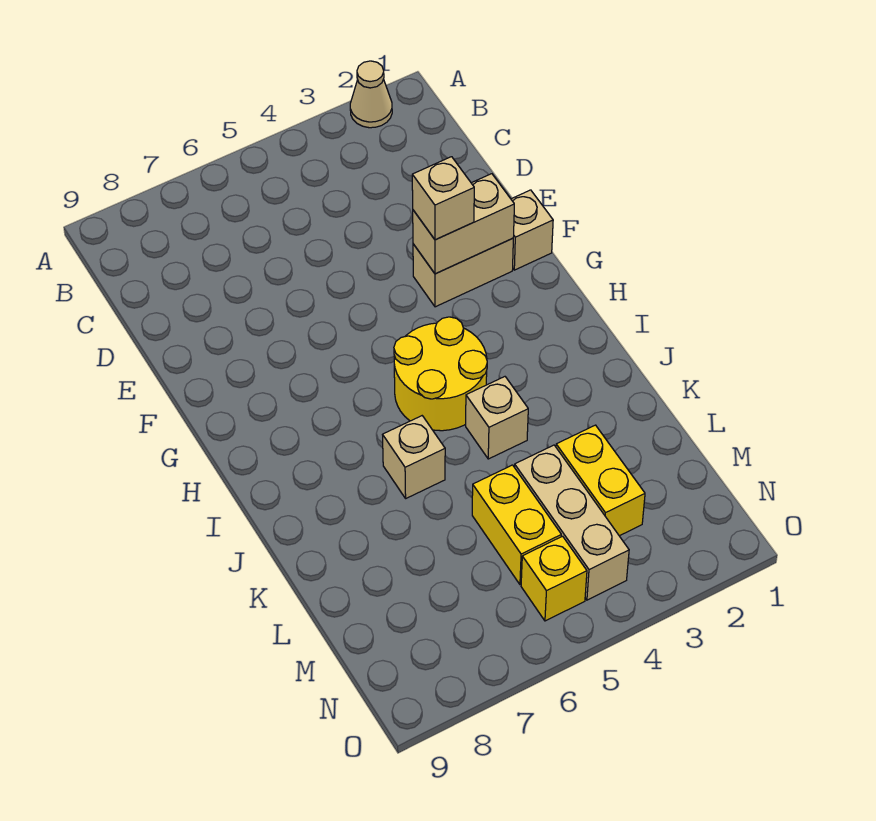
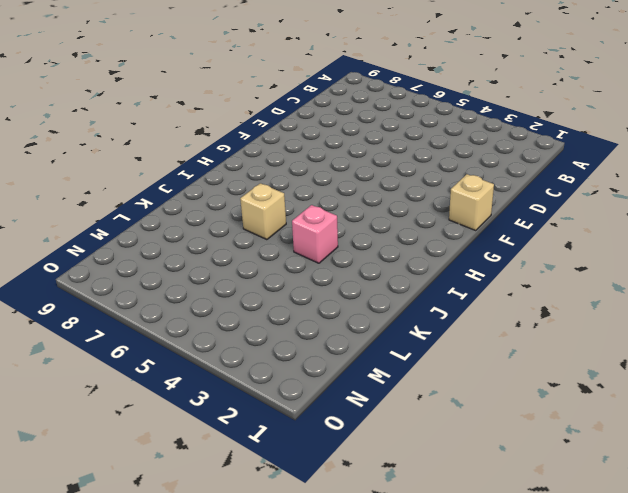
pink brick J4 level 1 -> tan brick J4 level 1
none -> tan cone A2 level 1
none -> tan brick F2:F3 level 1
none -> yellow round brick H4:I5 level 1

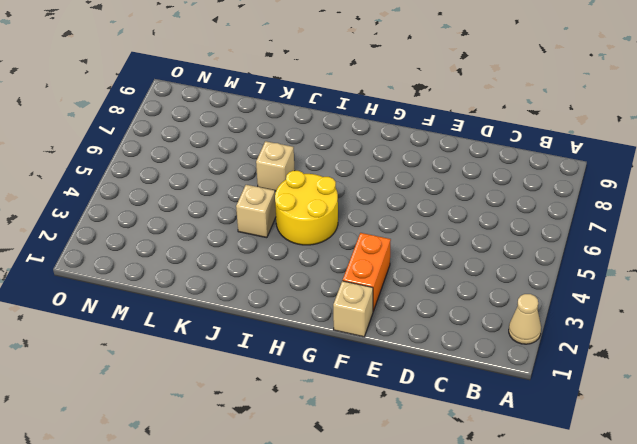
orange brick F2:F3 level 1 -> tan brick F2:F3 level 1
none -> yellow brick L3:M3 level 1
none -> tan brick L4:N4 level 1
none -> yellow brick L5:M5 level 1

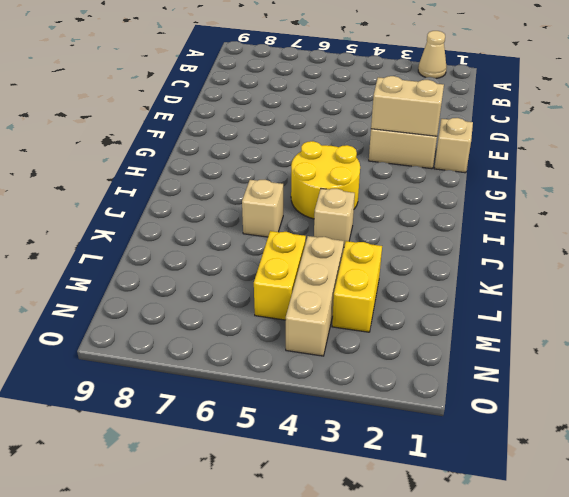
none -> yellow brick N5 level 1
none -> tan brick F3 level 3

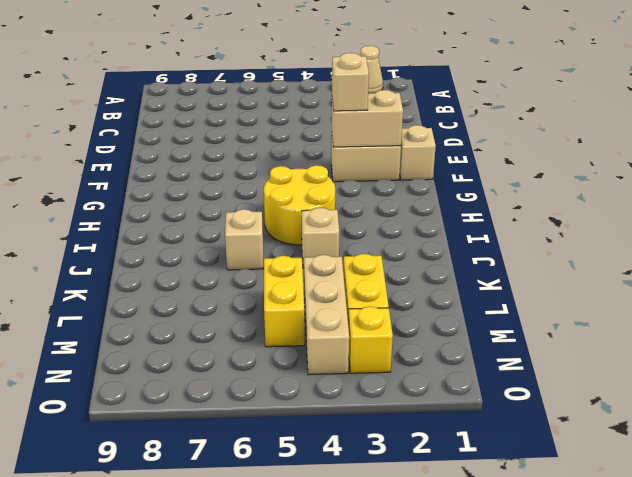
yellow brick N3 level 1 -> yellow brick N5 level 1

